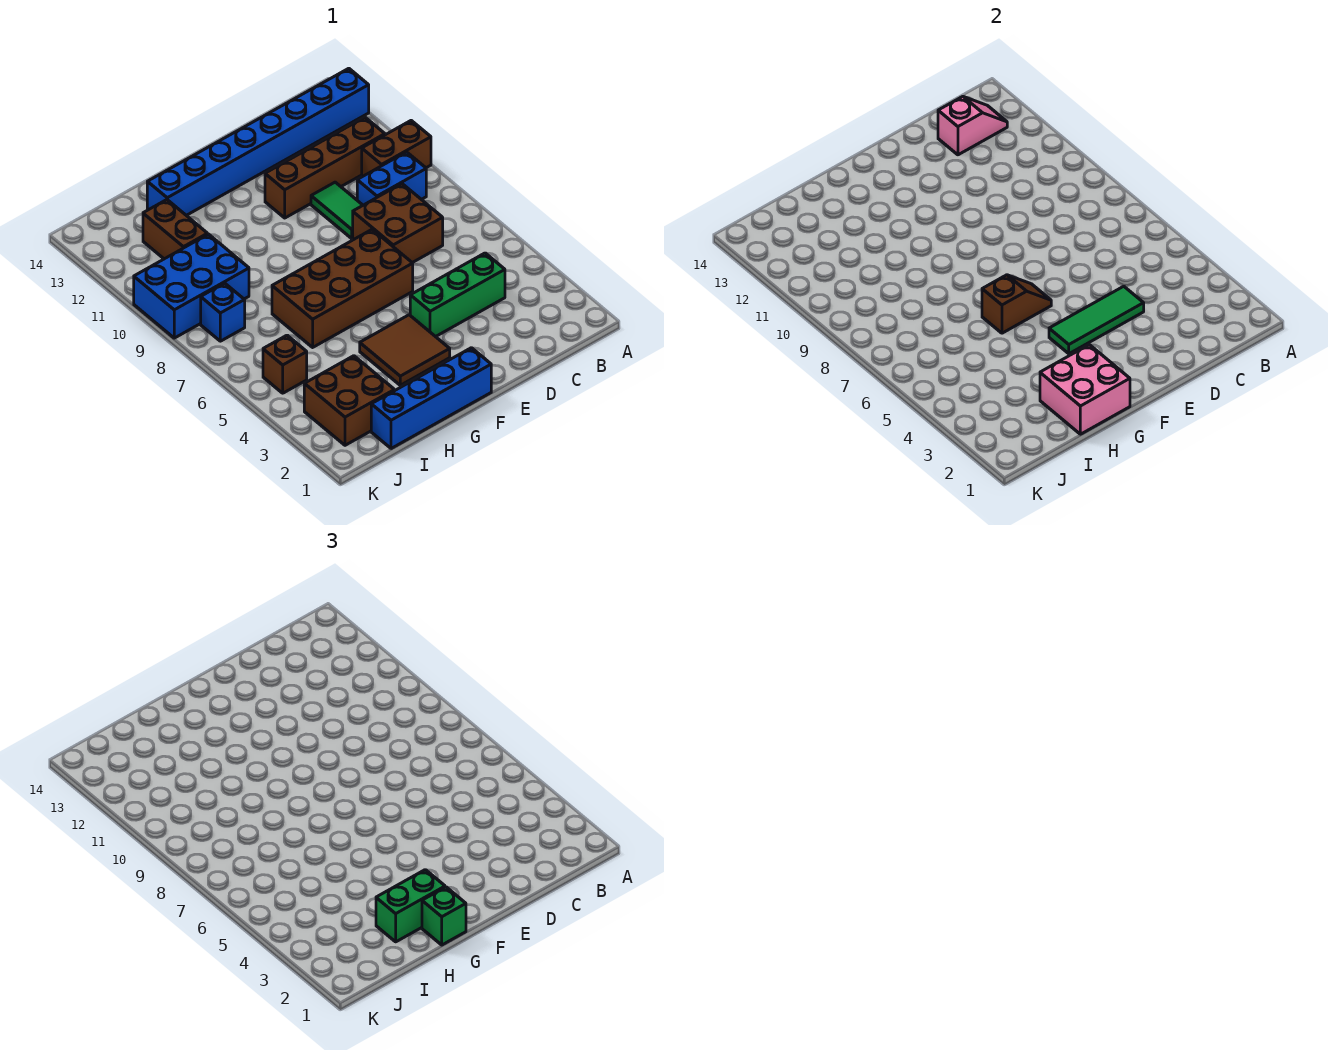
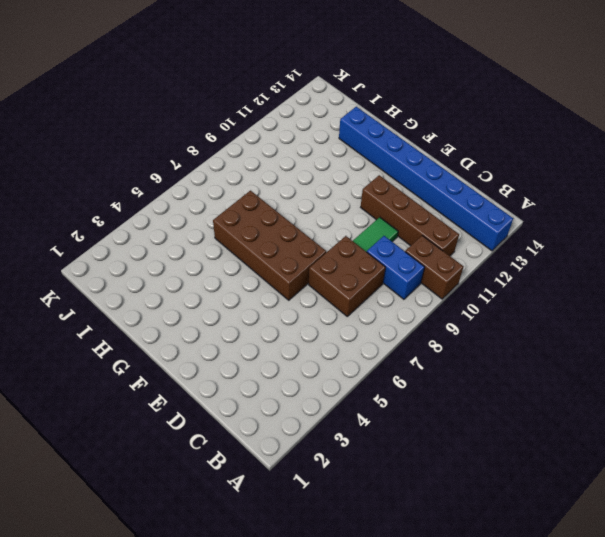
none -> green brick C4:E4 level 1
none -> blue brick F1:I1 level 1
none -> brown tile F3:G4 level 1

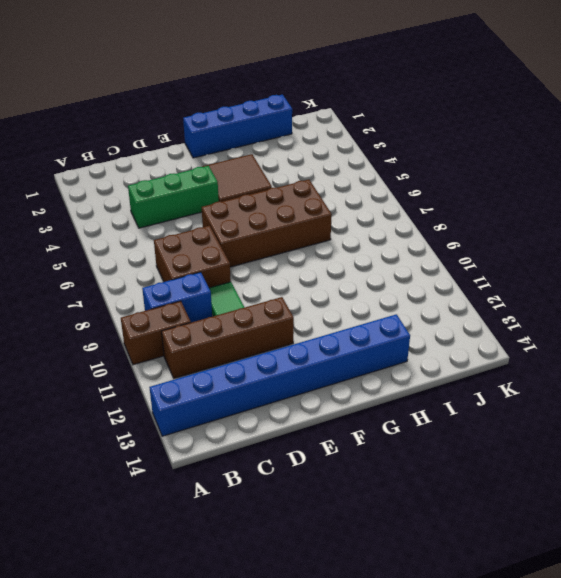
none -> brown brick I2:J3 level 1
none -> blue brick I9:K10 level 1
none -> brown brick I11:I12 level 1

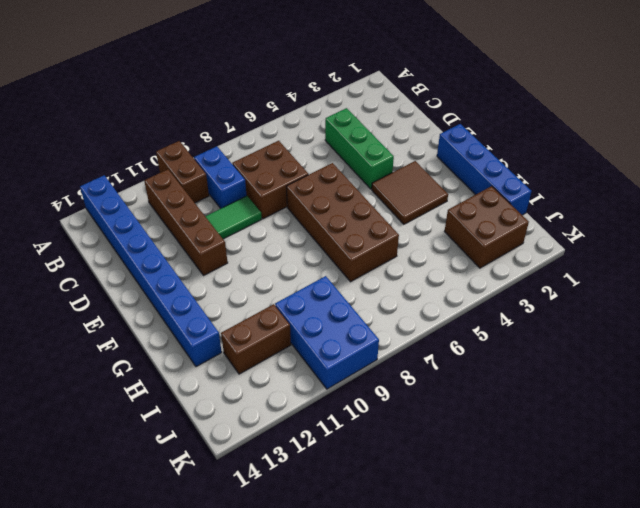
none -> brown brick J5 level 1
none -> blue brick J8 level 1
none -> pink slope B13:C13 level 2 top C

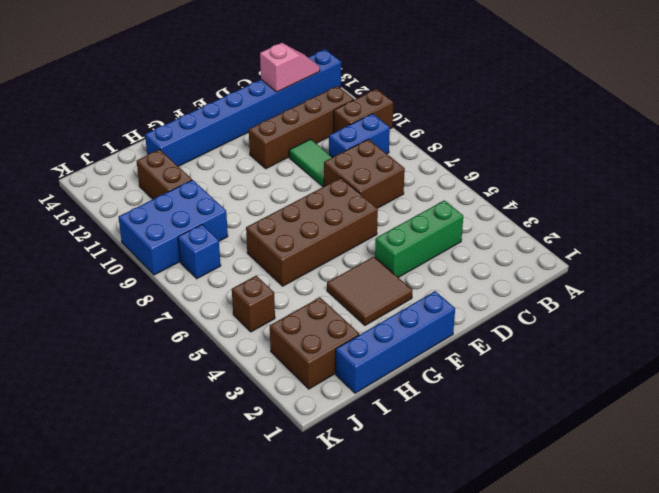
none -> green tile D4:F4 level 2
none -> brown slope F6:G6 level 2 top G
none -> pink brick G1:H2 level 2

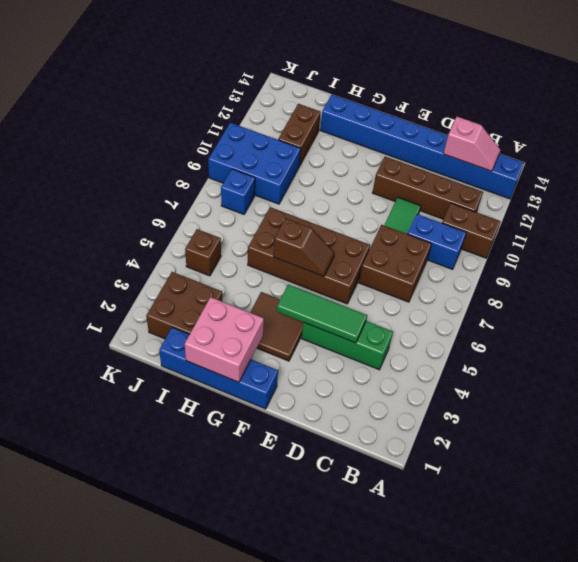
none -> green brick G1 level 3
none -> green brick G2:H2 level 3

